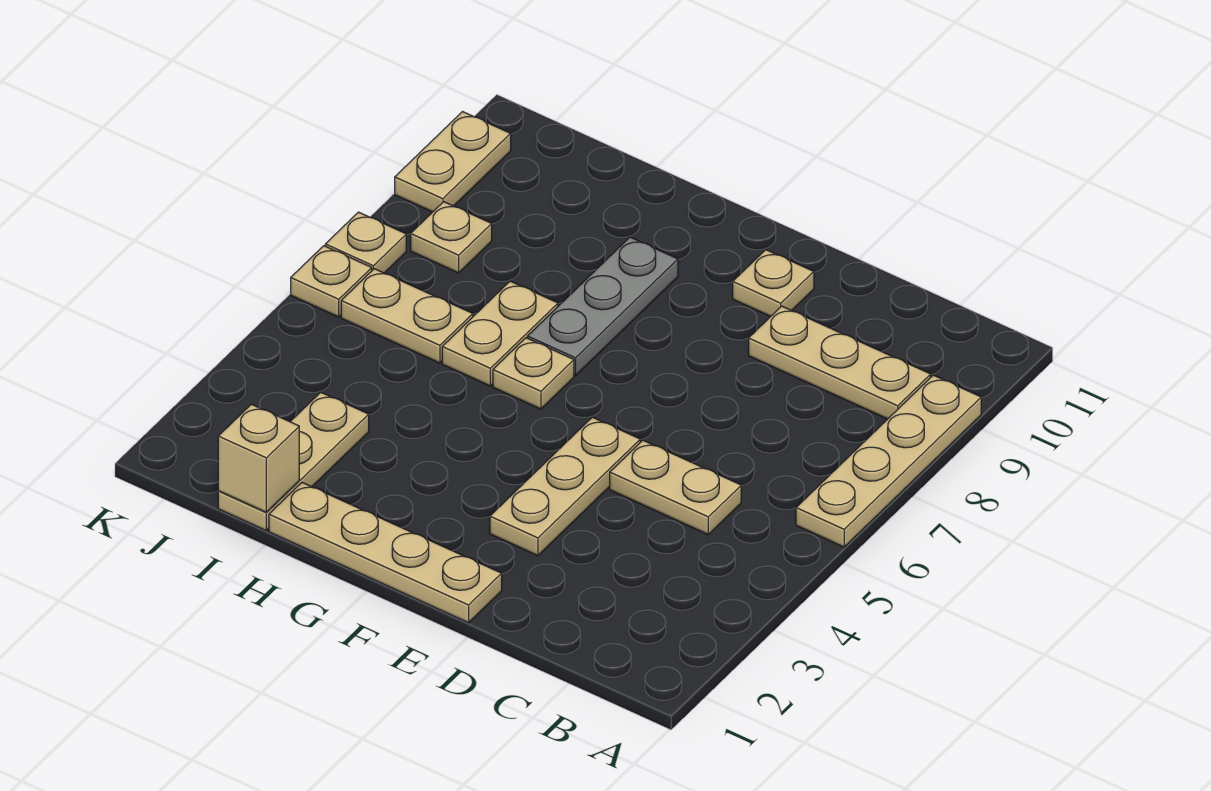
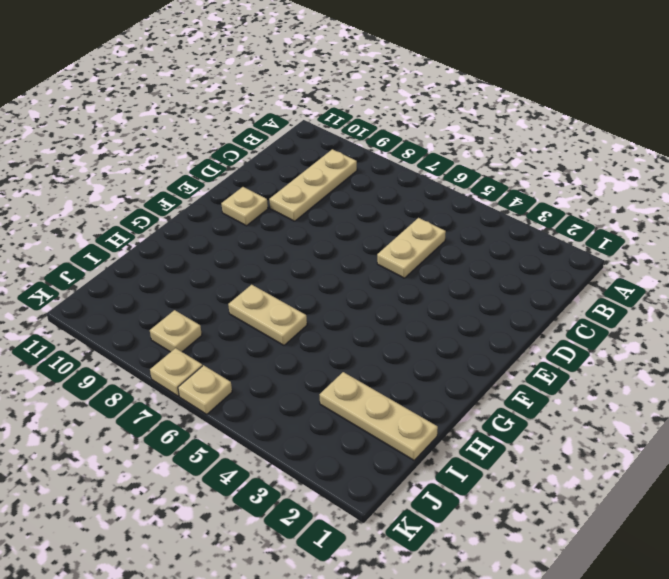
none -> tan plate A6:A9 level 1
none -> tan plate E1:H1 level 1
none -> tan plate E3:E5 level 1

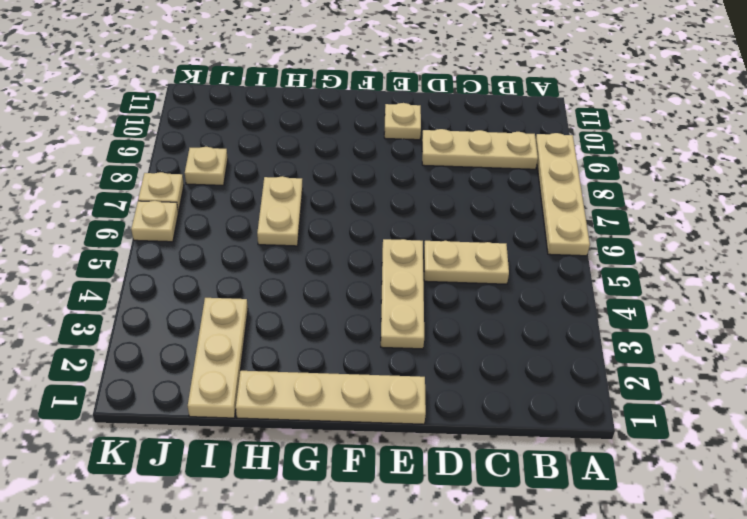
none -> tan plate G6 level 1
none -> grey plate G7:G9 level 1
none -> tan plate I6:J6 level 1

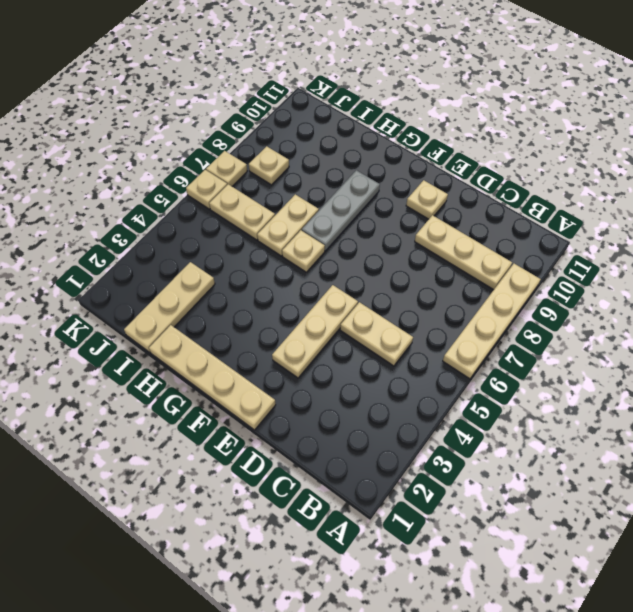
none -> tan plate K9:K10 level 1
none -> tan brick I1 level 2

